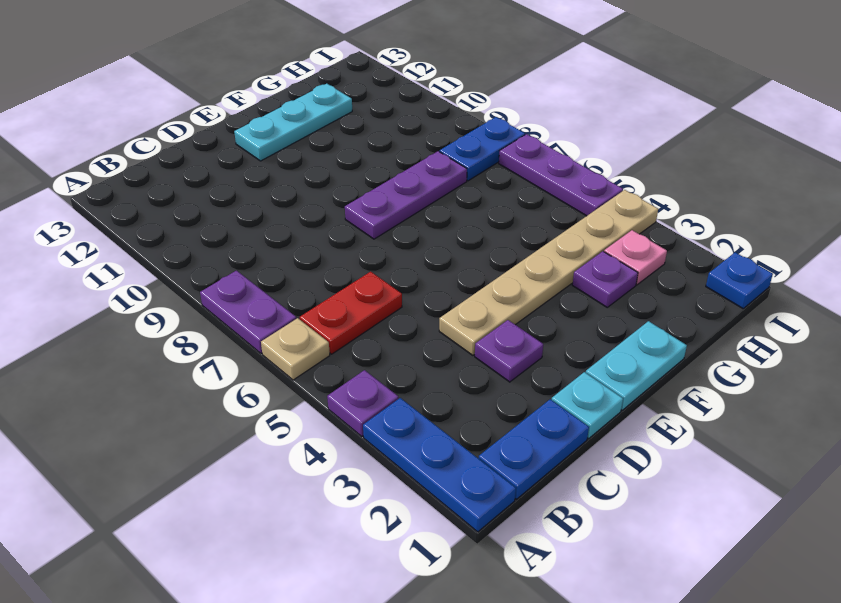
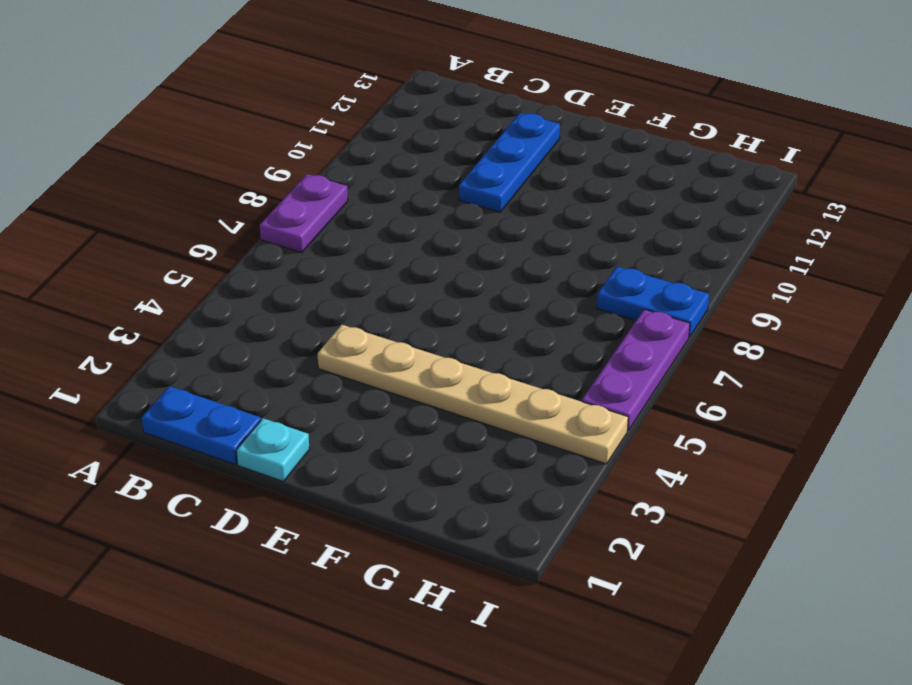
blue plate D10:D12 level 1 -> blue plate A1:A3 level 1
none -> purple plate A4 level 1
none -> tan plate A6 level 1
none -> red plate B6:C6 level 1

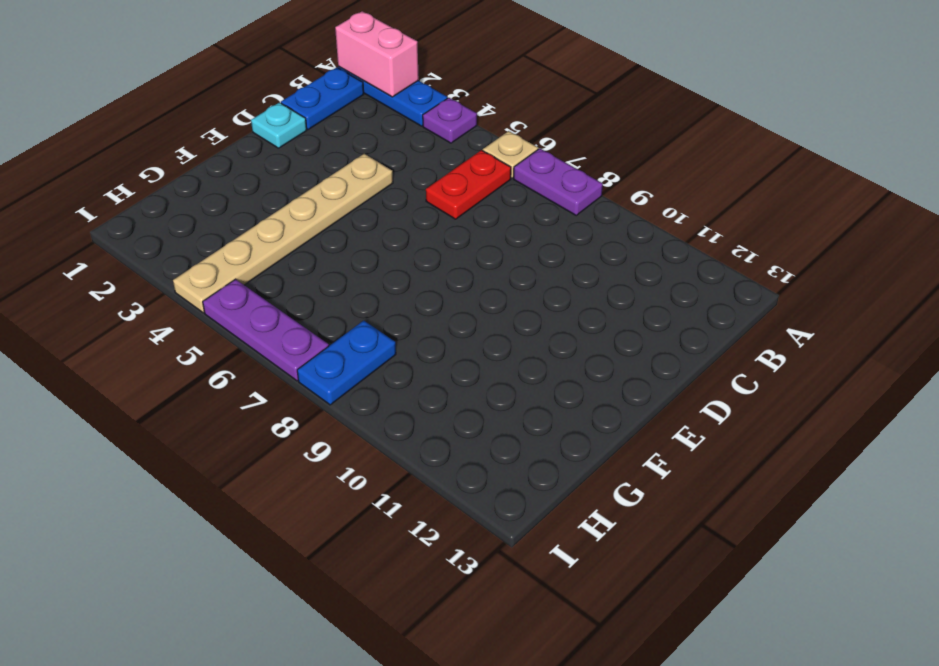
pink brick A1:A2 level 2 -> none
none -> purple plate D3 level 1
none -> cyan plate E1:F1 level 1
none -> purple plate E8:G8 level 1

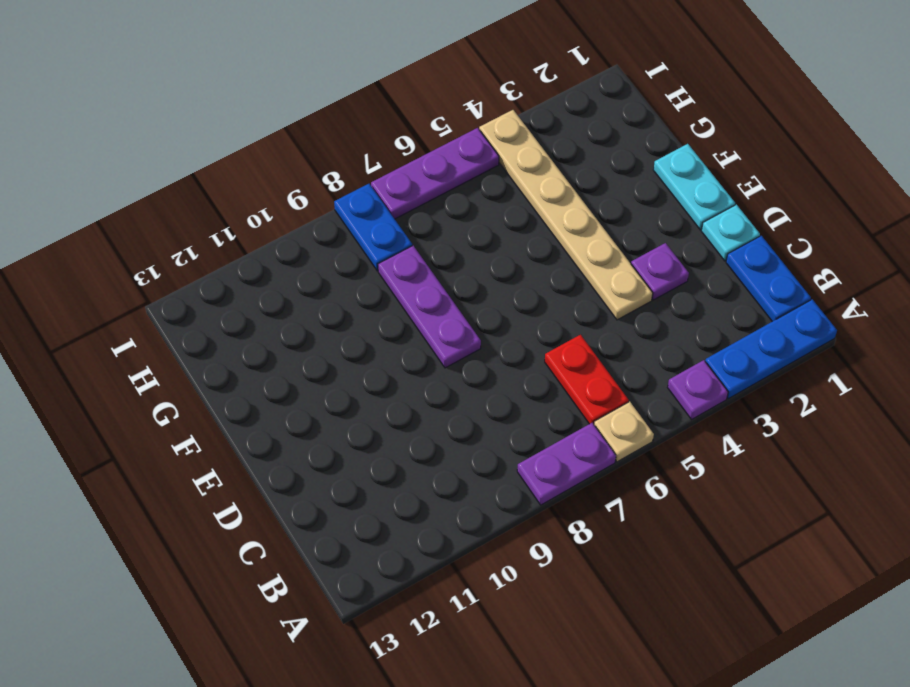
none -> cyan plate E12:G12 level 1
none -> purple plate G3 level 1
none -> pink plate H3 level 1

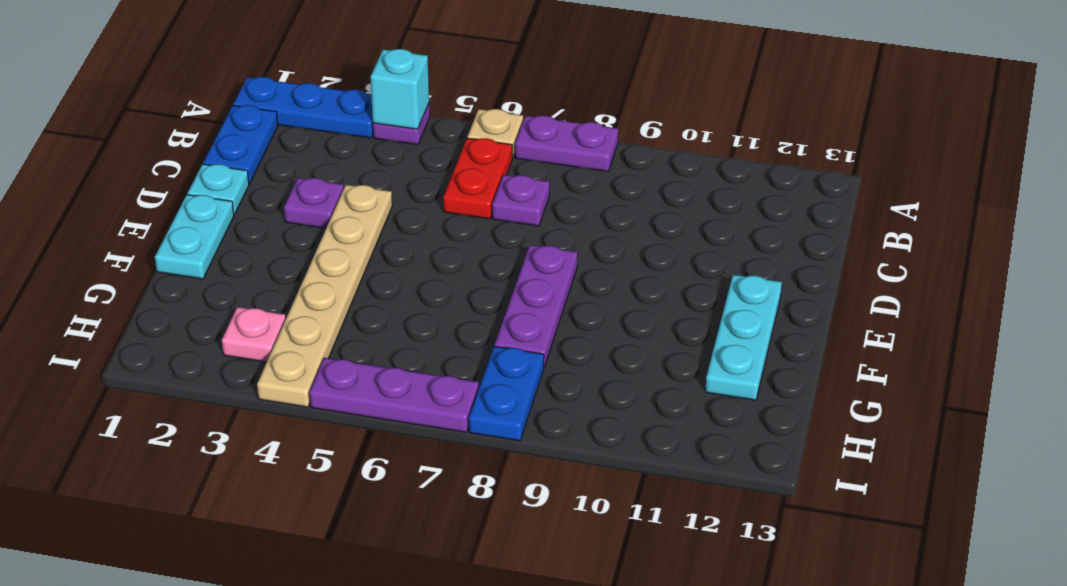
cyan brick A4 level 2 -> none
purple plate C7 level 1 -> purple plate G3 level 1
none -> blue plate I1 level 1

